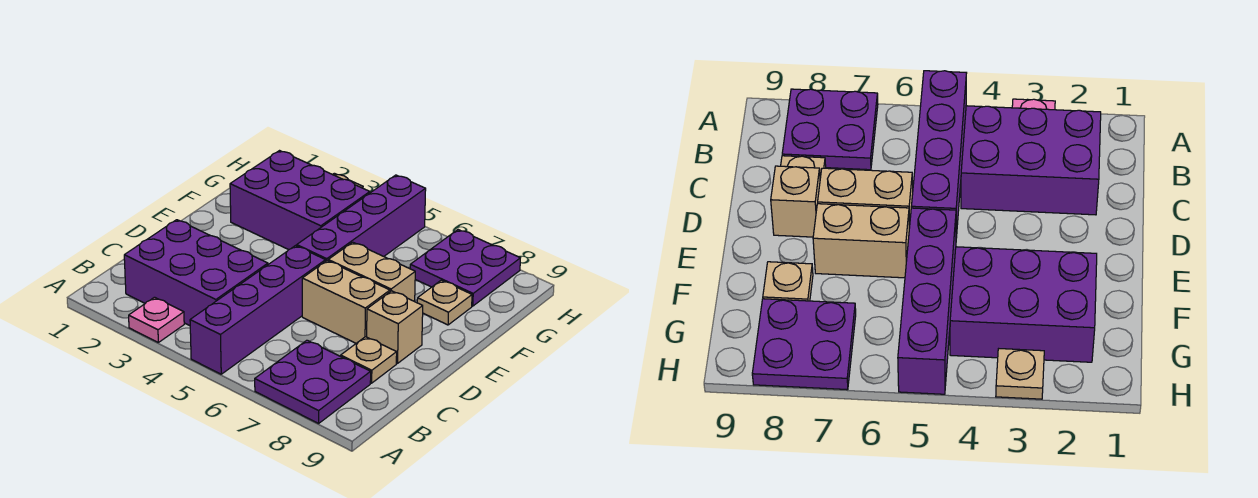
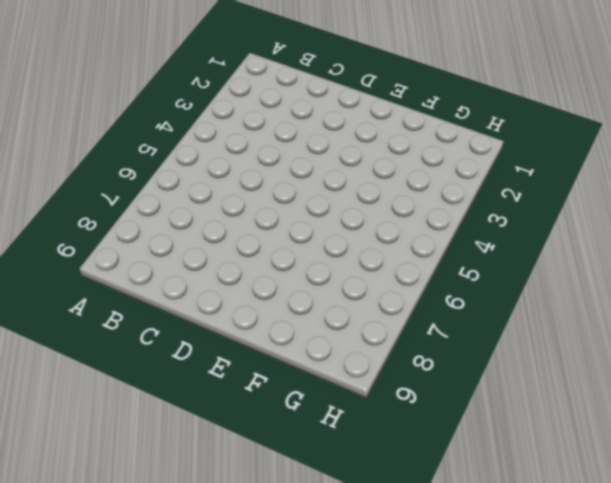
none -> pink plate A3 level 1
none -> purple brick A5:D5 level 1
none -> purple plate A7:B8 level 1

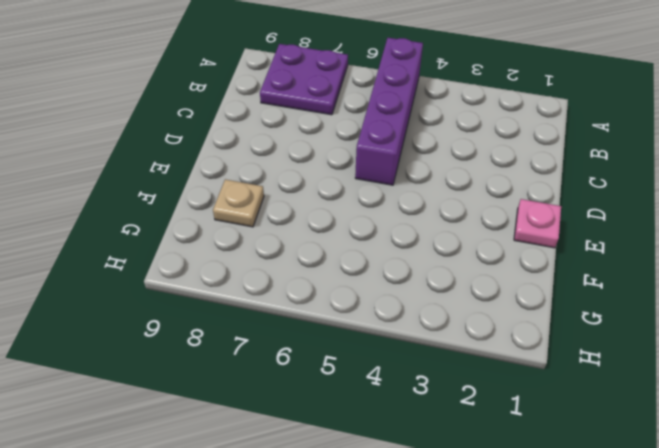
pink plate E1 level 1 -> pink plate A3 level 1
none -> purple brick B2:C4 level 1
none -> tan plate C8 level 1
none -> tan brick D6:D7 level 1

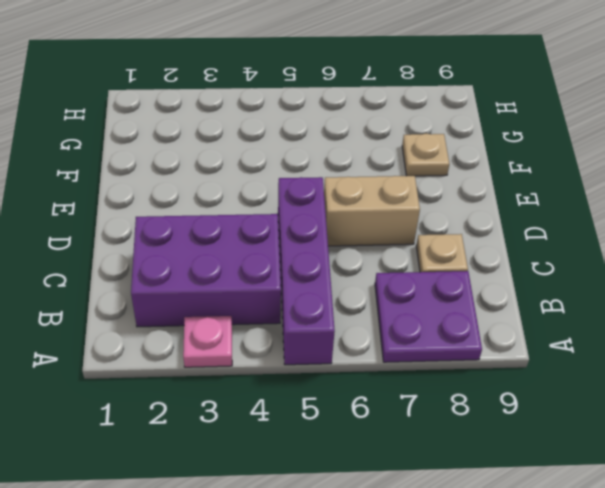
none -> tan brick D8 level 1
none -> purple brick E5:H5 level 1
none -> tan brick E6:E7 level 1

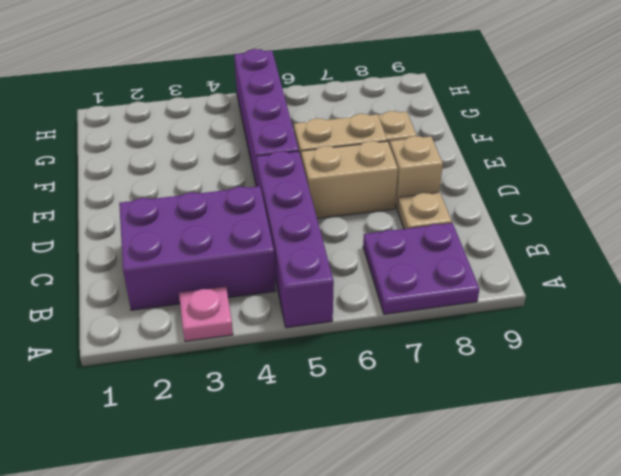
none -> purple brick F2:G4 level 1
none -> purple plate G7:H8 level 1
none -> tan plate H3 level 1

